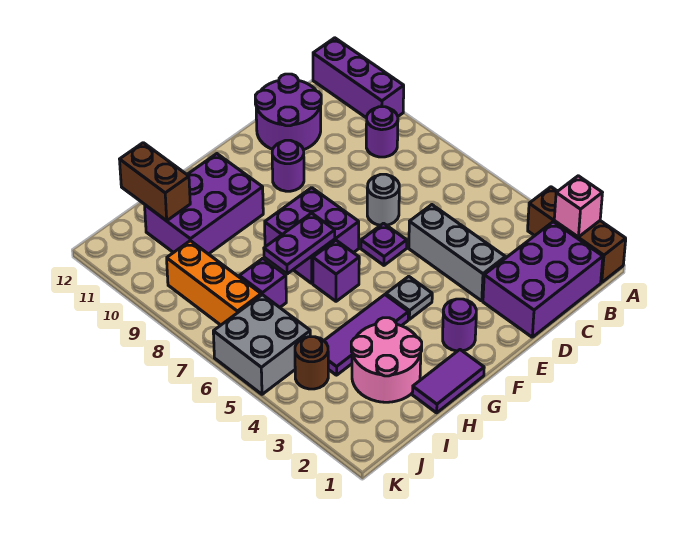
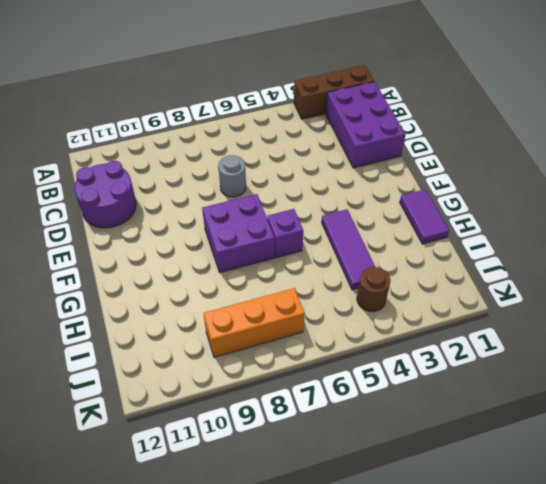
none -> purple brick A10:A12 level 1
none -> purple round brick B9 level 1
none -> grey brick D3:D5 level 1

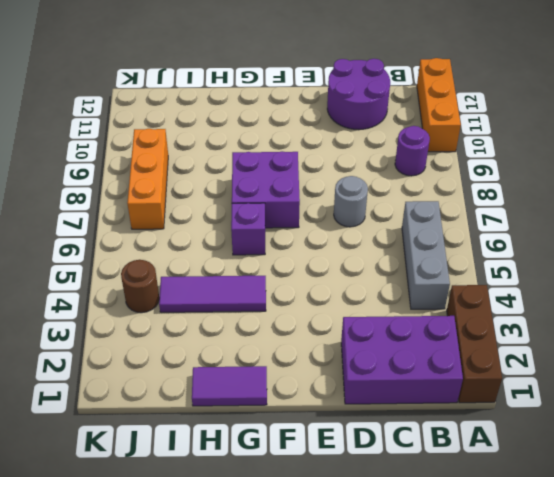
orange brick A10:A12 level 1 -> purple brick A10:A12 level 1
grey brick B4:B6 level 1 -> grey brick D3:D5 level 1
none -> purple plate E6 level 1
none -> purple round brick E10 level 1
none -> purple round brick F2 level 1

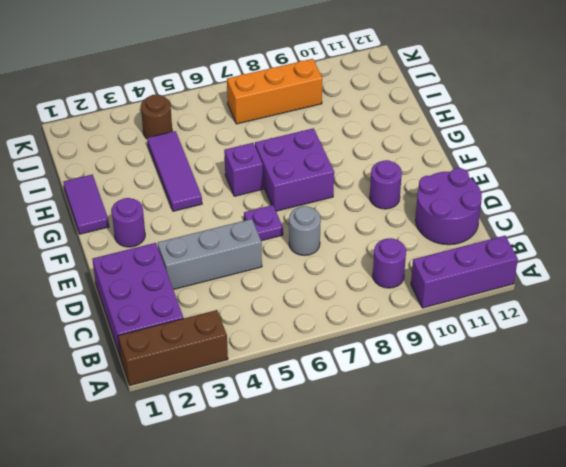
none -> grey plate F4 level 1
none -> purple brick G10:I11 level 1
none -> pink round brick H2:I3 level 1

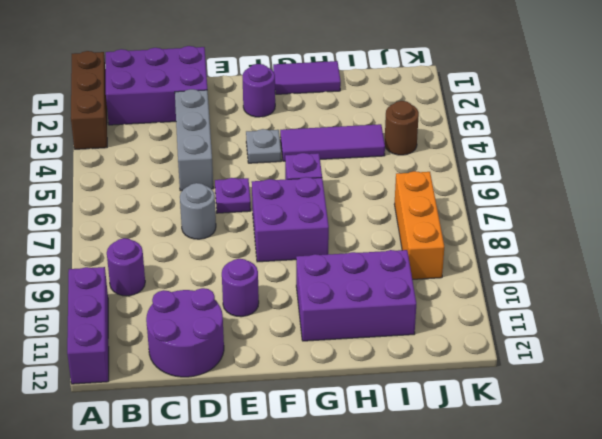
none -> pink round brick H2:I3 level 1
none -> purple brick I7 level 1
none -> grey brick J5:K6 level 1

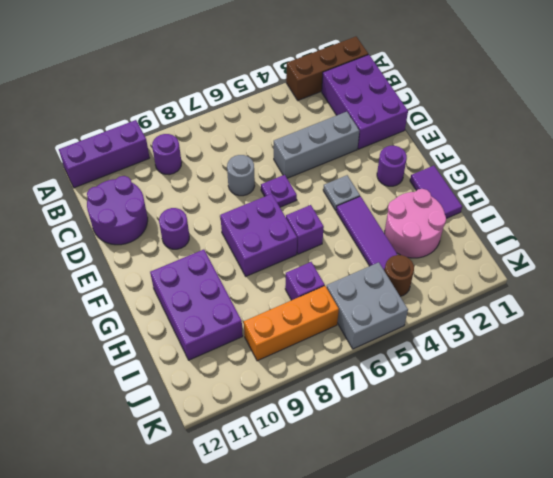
none -> pink brick A2 level 2
none -> purple plate G7:H7 level 2
none -> brown brick I11:I12 level 2

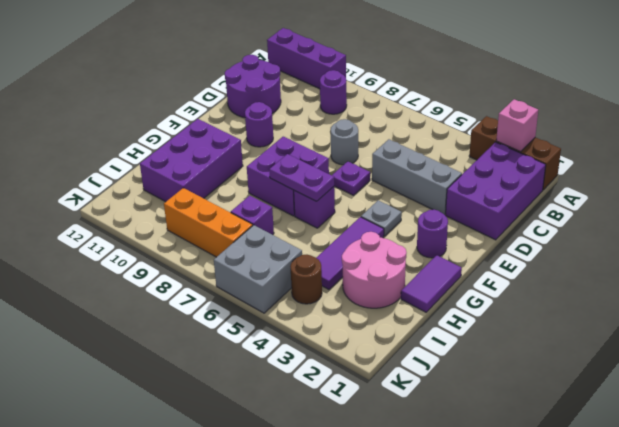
purple plate G6:G7 level 2 -> purple plate G7:H7 level 2
none -> brown brick I11:I12 level 2

